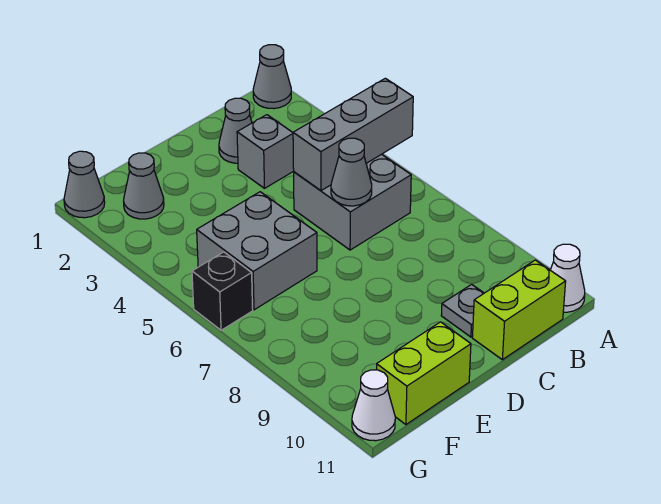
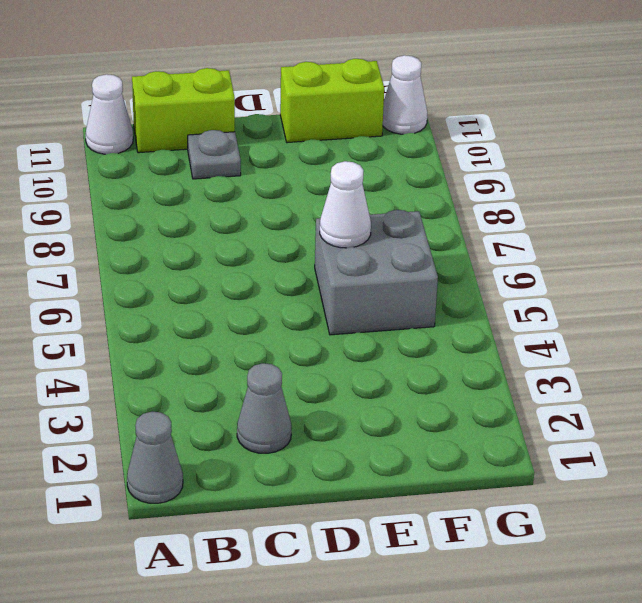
white cone E6 level 2 -> none
none -> grey brick B5:C6 level 1
none -> grey brick C3 level 1
none -> grey cone F2 level 1

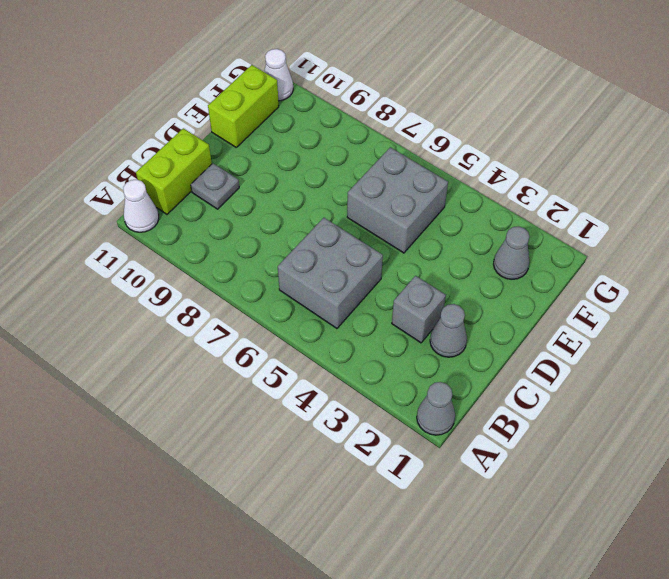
none -> grey cone G1 level 1
none -> black brick G6 level 1
none -> grey brick A5:C5 level 2

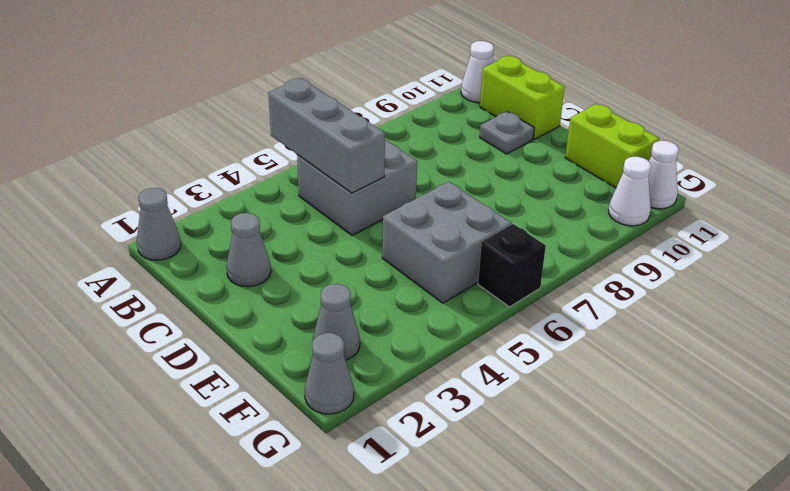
white cone G10 level 1 -> none
none -> grey brick C3 level 1
none -> grey cone C6 level 2

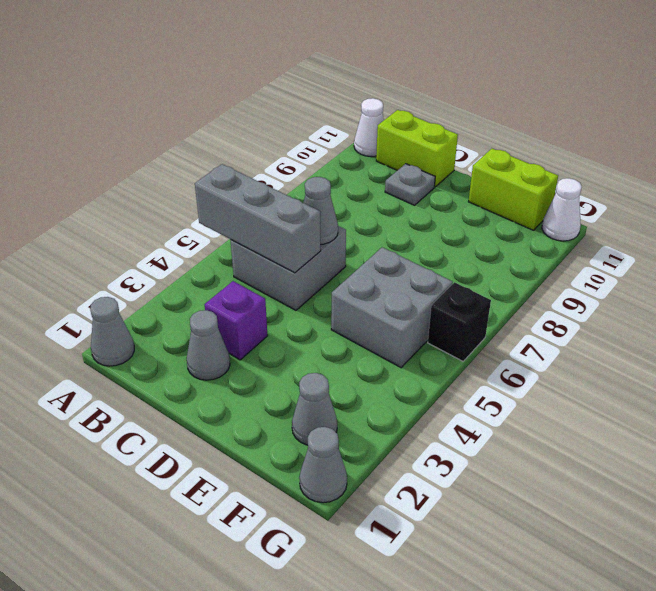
purple brick C3 level 1 -> grey brick C3 level 1

